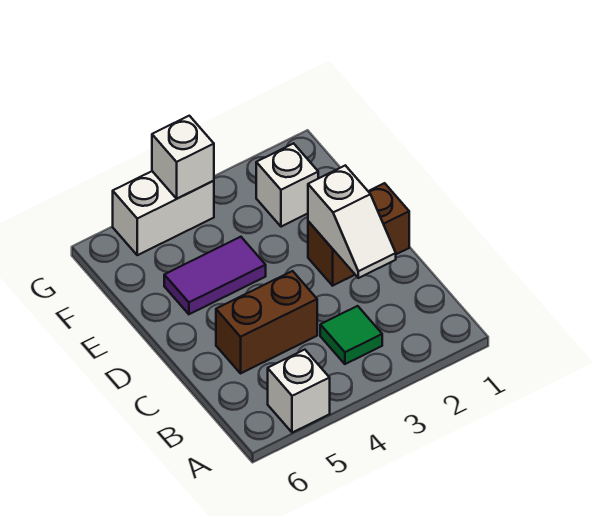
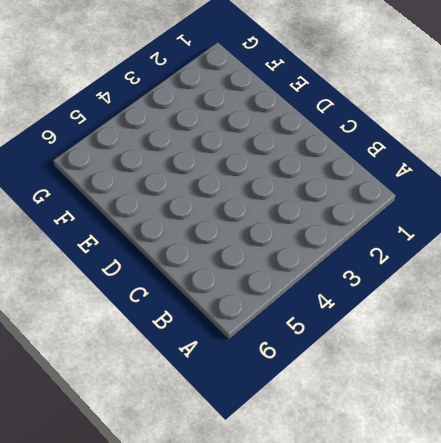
none -> white brick A5 level 1
none -> green tile B3 level 1

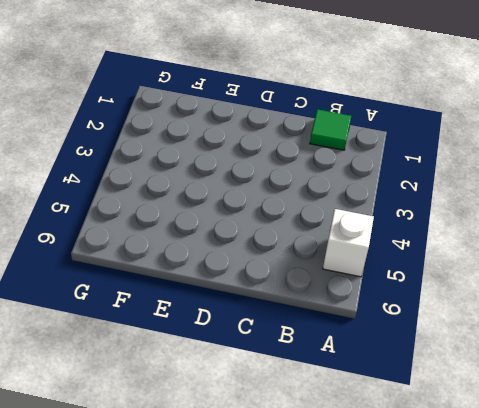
green tile B1 level 1 -> green tile B3 level 1
none -> brown brick C4:C5 level 1
none -> brown brick D1:D2 level 1

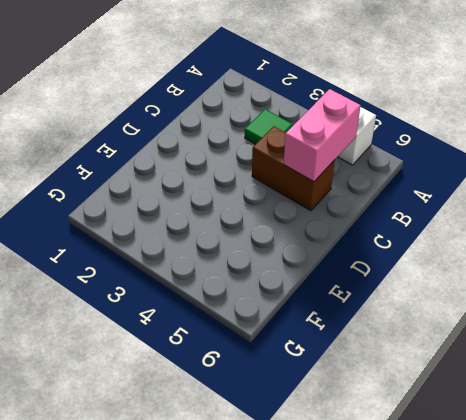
pink brick B5:C5 level 2 -> none
none -> brown brick D1:D2 level 1
none -> purple tile E4:E5 level 1

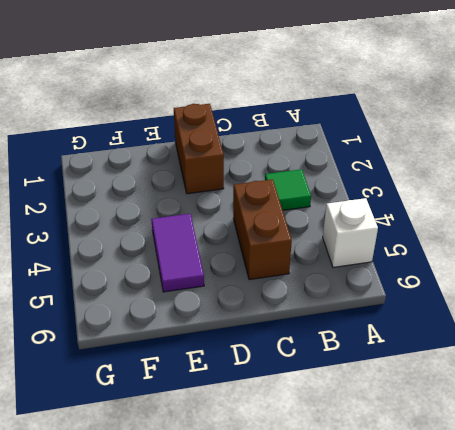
none -> white brick F2 level 1
none -> white brick G4:G5 level 1

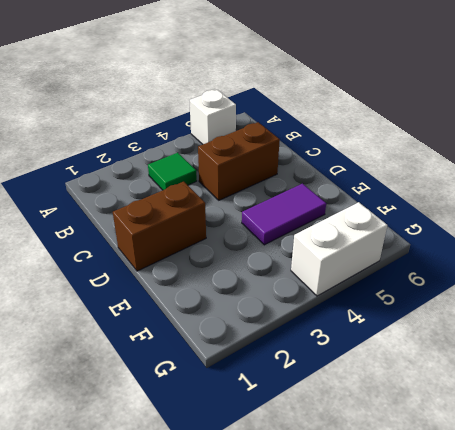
none -> white brick F2 level 1
none -> white slope C2:D2 level 2 top D

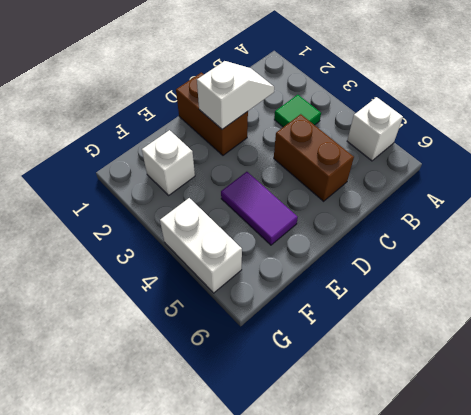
none -> white brick G4 level 2

